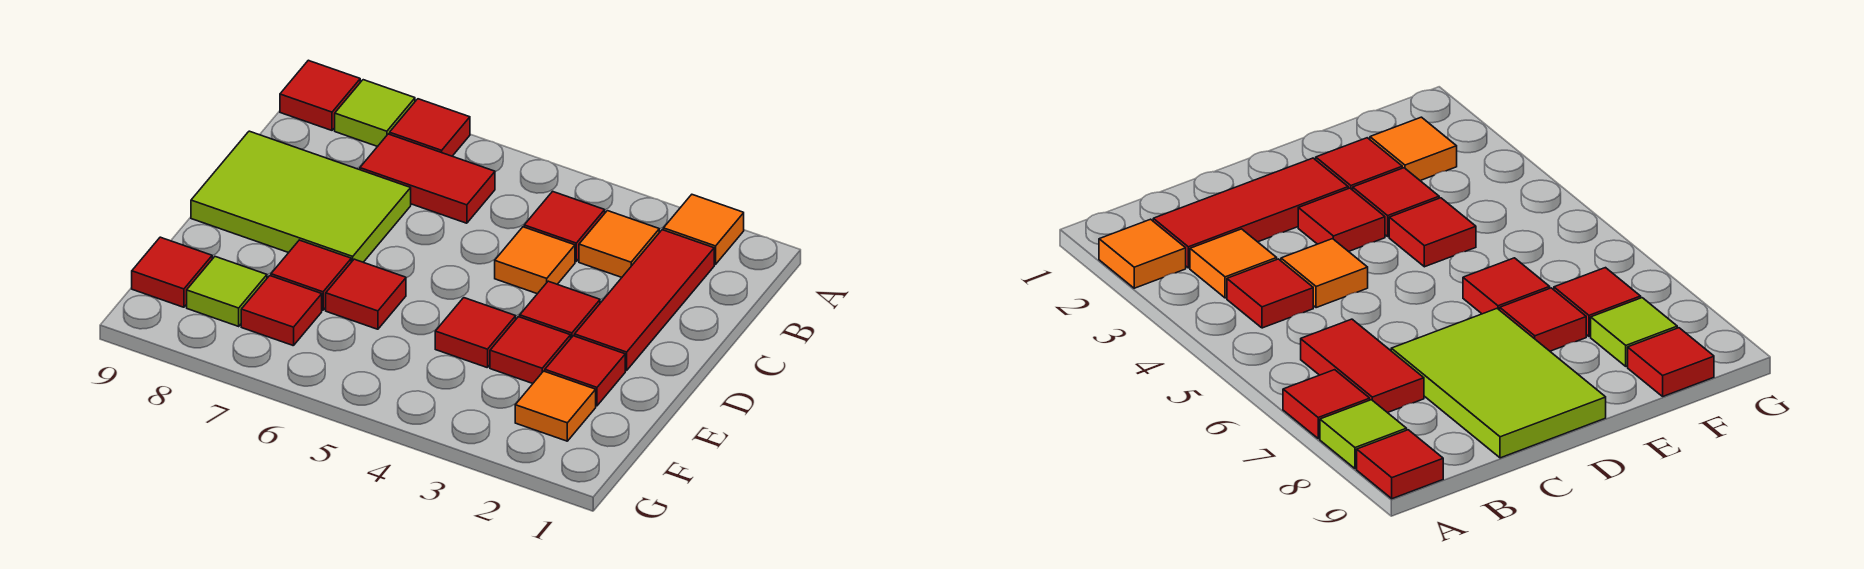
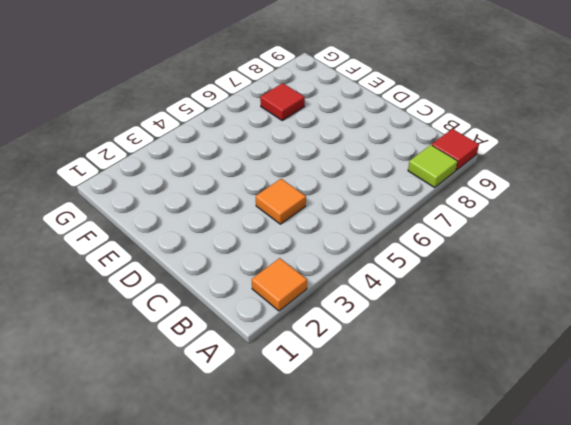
none -> red tile A7 level 1
none -> red tile B2:D2 level 1
none -> orange tile B3 level 1

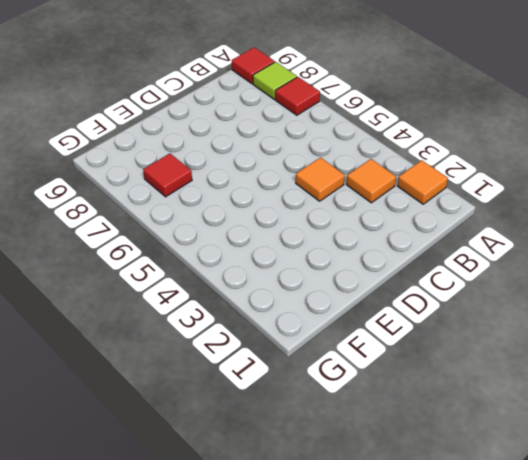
none -> red tile B2:D2 level 1
none -> red tile B4 level 1
none -> red tile B6:B7 level 1

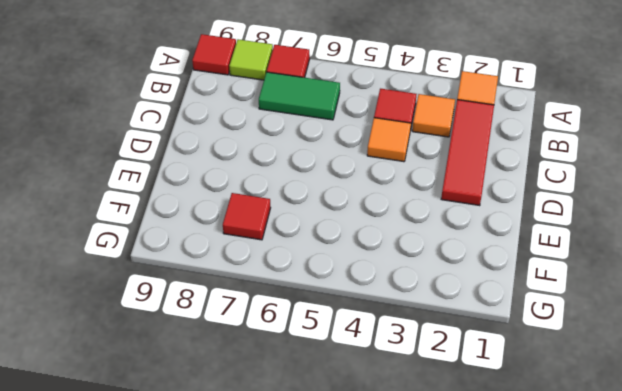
green tile B6:B7 level 1 -> red tile B6:B7 level 1
none -> lime tile C7:D9 level 1
none -> red tile D3 level 1
none -> red tile E2 level 1

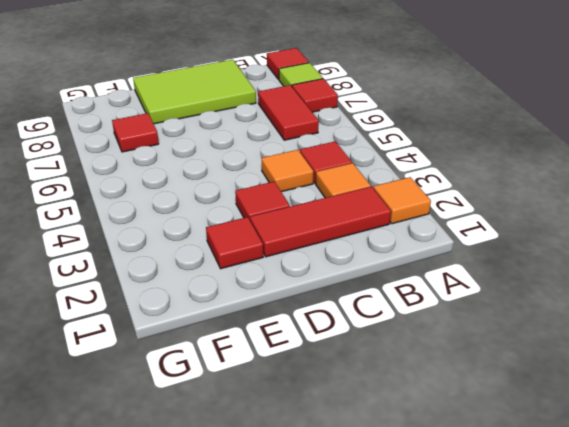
lime tile C8:E9 level 1 -> lime tile C7:D9 level 1
none -> red tile E3 level 1
none -> red tile E4 level 1
none -> red tile E6 level 1

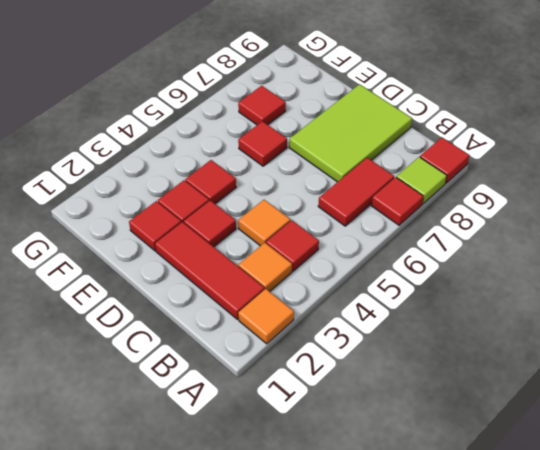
none -> red tile E7 level 1
none -> orange tile F2 level 1
none -> lime tile F8 level 1

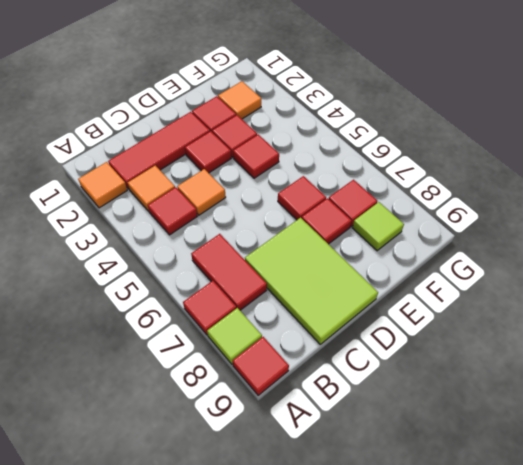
none -> red tile F9 level 1

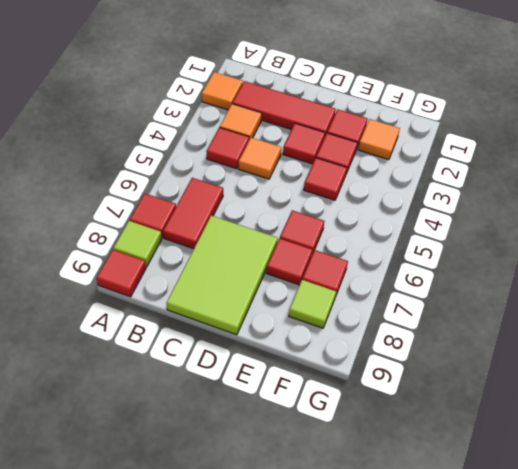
none -> red tile F9 level 1

